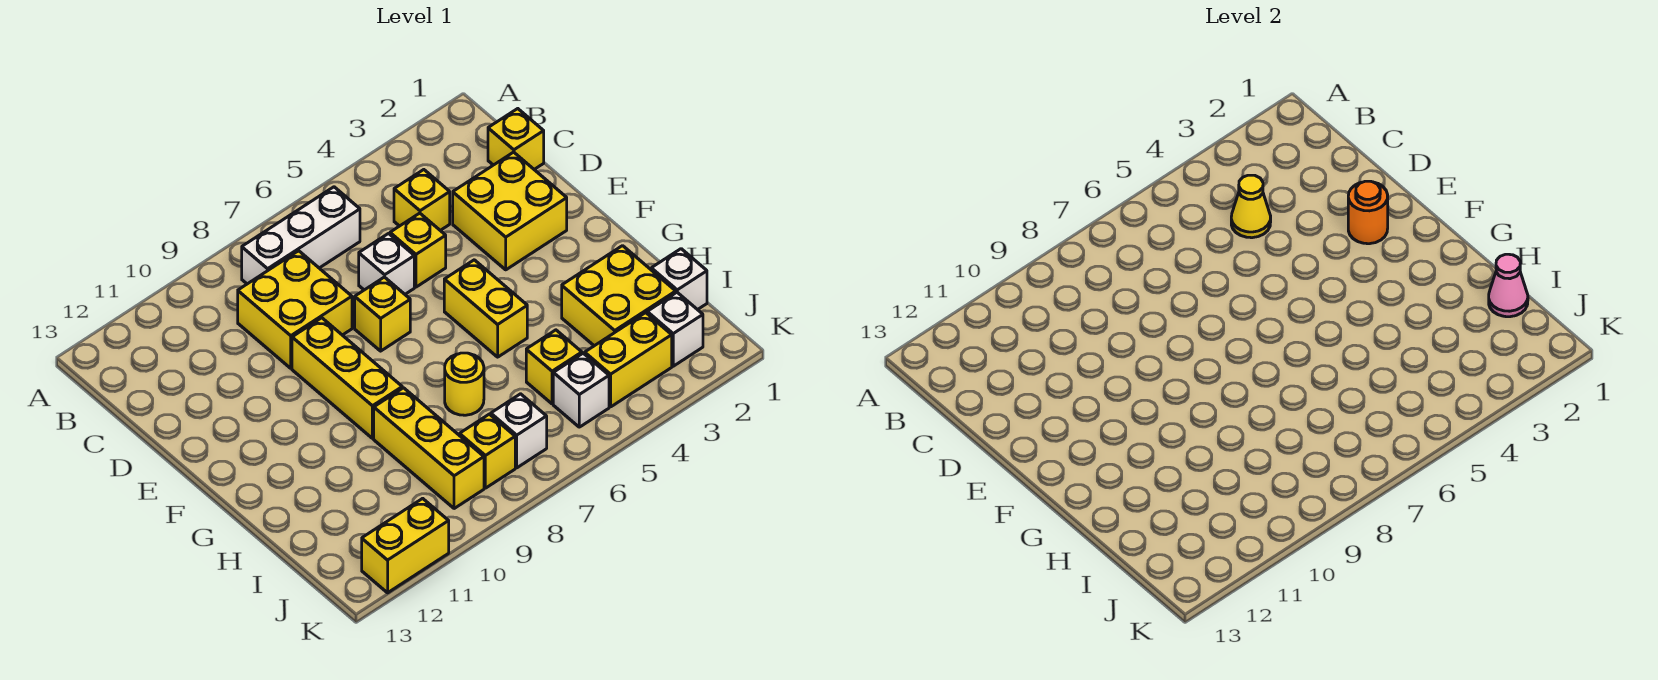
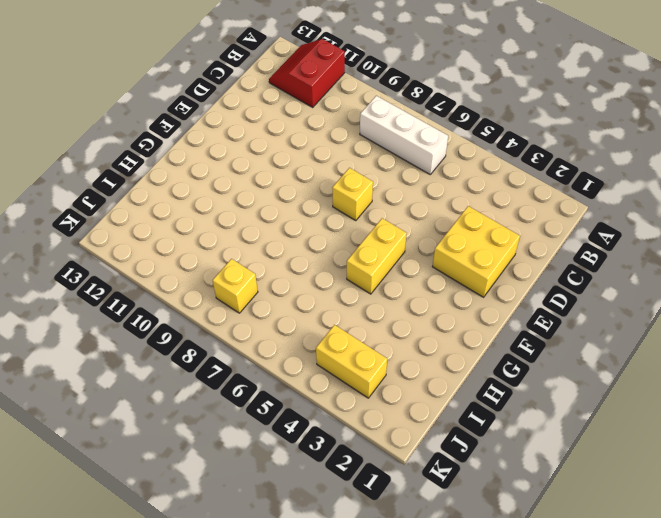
red slope A11:B12 level 1 top 11 -> none
none -> yellow brick C1 level 1
none -> yellow brick C4 level 1
none -> yellow brick C8:D9 level 1

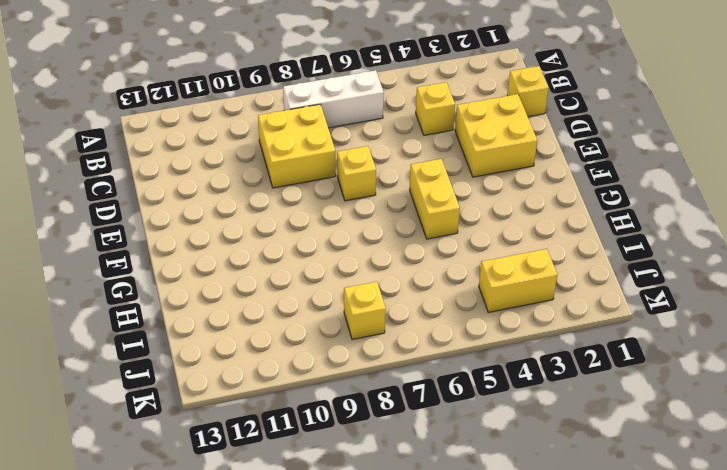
none -> yellow brick D5 level 1
none -> white brick D6 level 1
none -> yellow brick E9:G9 level 1

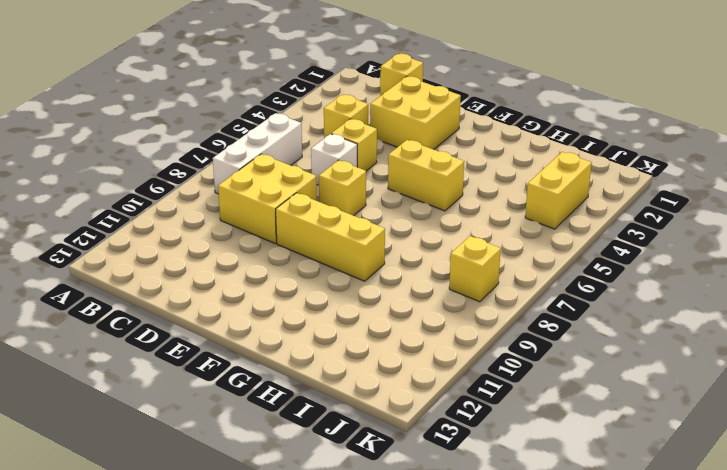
none -> yellow brick H2:I3 level 1
none -> yellow round brick H7 level 1
none -> yellow brick H9:J9 level 1

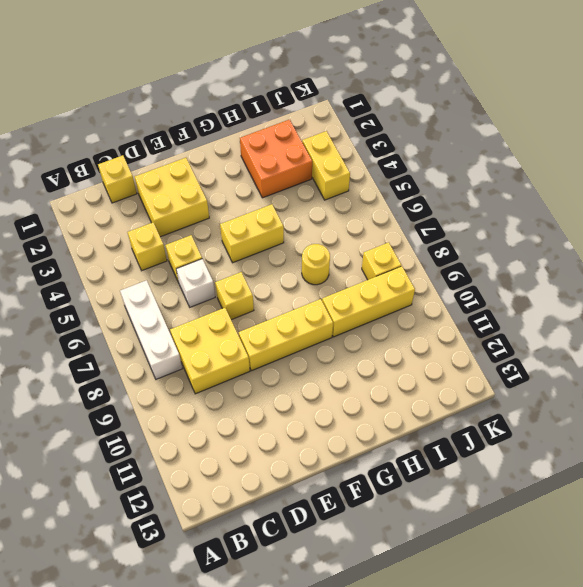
orange brick H2:I3 level 1 -> yellow brick H2:I3 level 1
none -> white brick I1 level 1
none -> yellow brick I5 level 1
none -> white brick J2 level 1

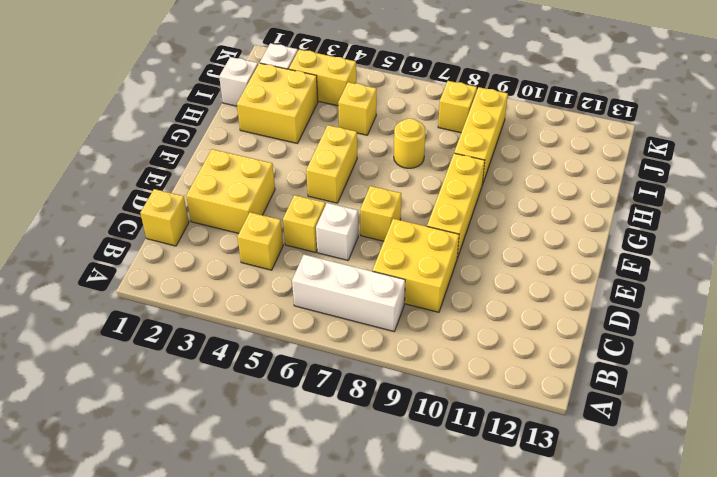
none -> white brick J5 level 1
none -> white brick J7 level 1
none -> yellow brick K11:K12 level 1

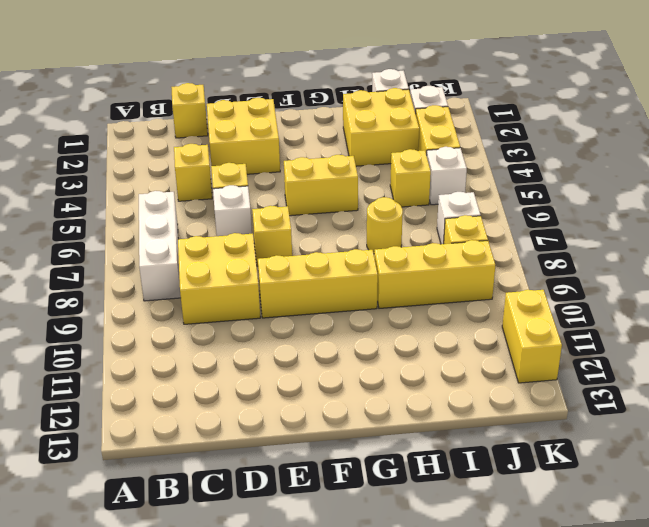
none -> yellow cone C4 level 2
none -> orange round brick E2 level 2
none -> pink cone I1 level 2

